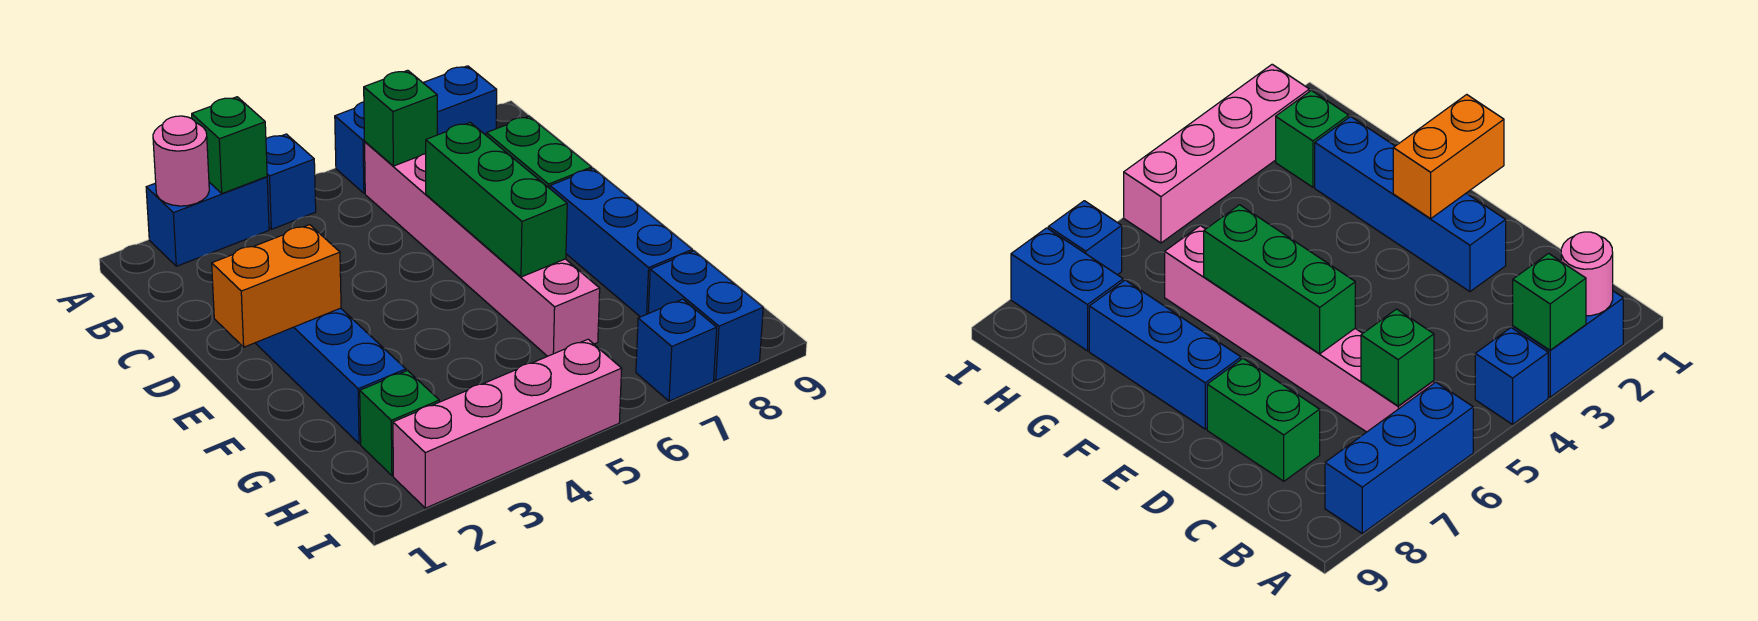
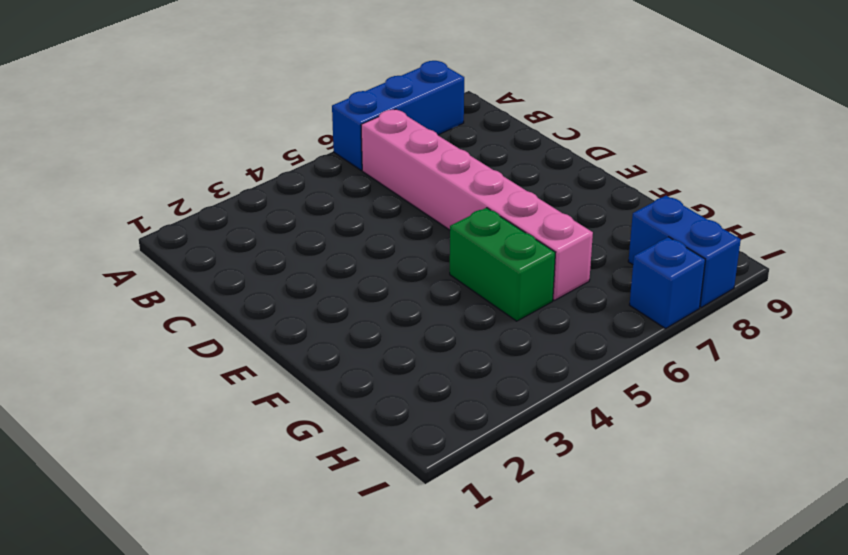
green brick F5:G5 level 1 -> green brick C8:D8 level 1
none -> blue brick A2:A3 level 1
none -> blue brick A4 level 1
none -> blue brick D2:G2 level 1

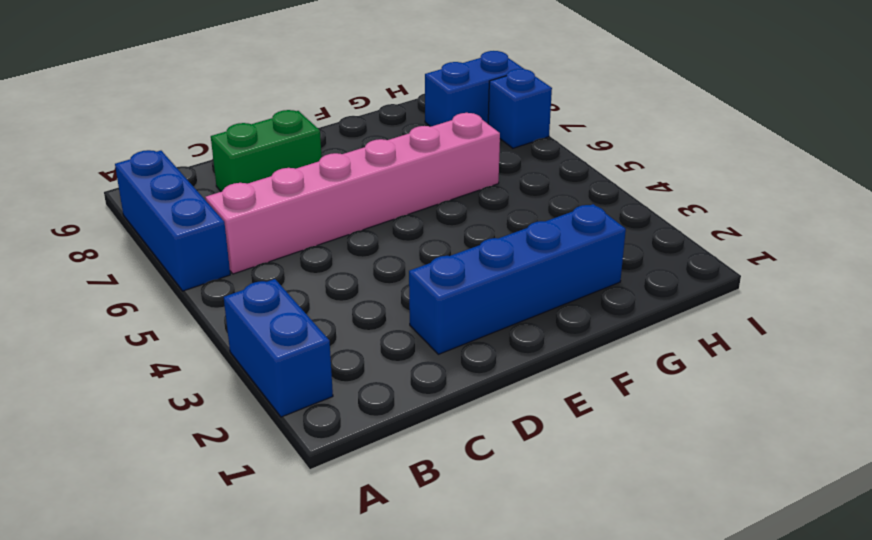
none -> blue brick A4 level 1
none -> blue brick E8:G8 level 1
none -> green brick H2 level 1

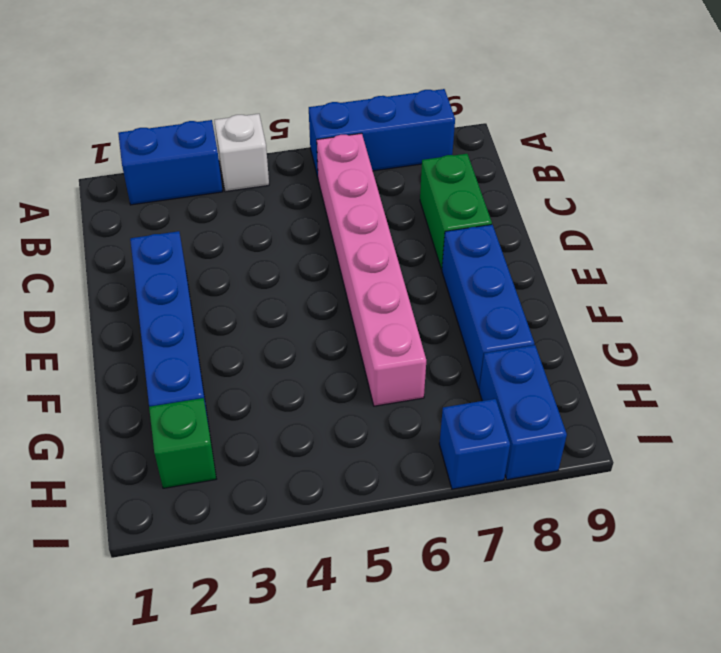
white brick A4 level 1 -> blue brick A4 level 1
none -> pink brick I2:I5 level 1
none -> pink round brick A2 level 2
none -> green brick A3 level 2

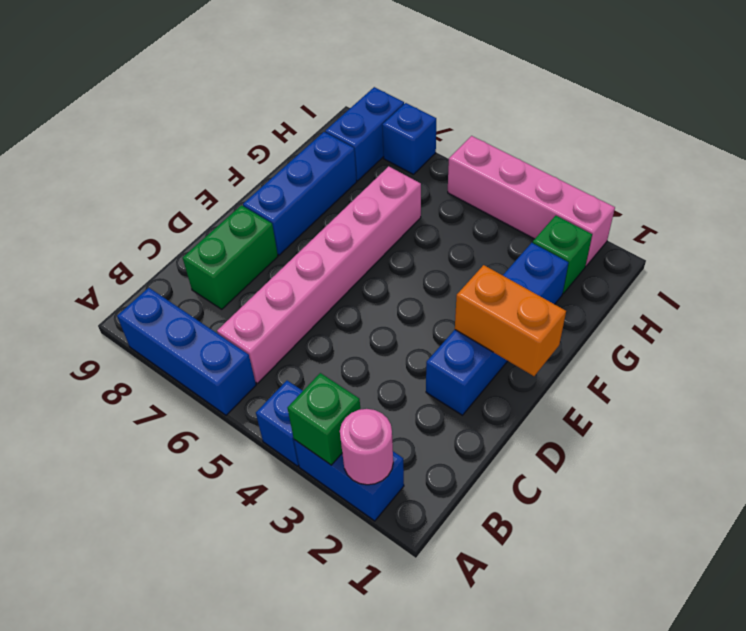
none -> green brick B6 level 2
none -> green brick D6:F6 level 2

